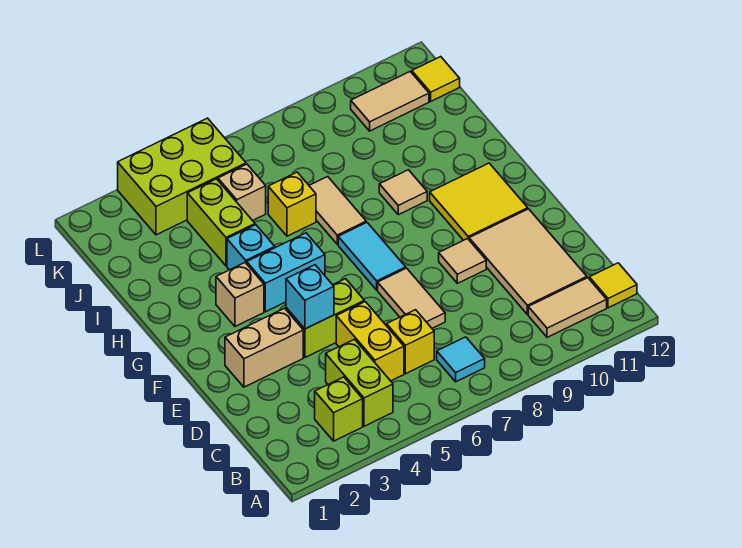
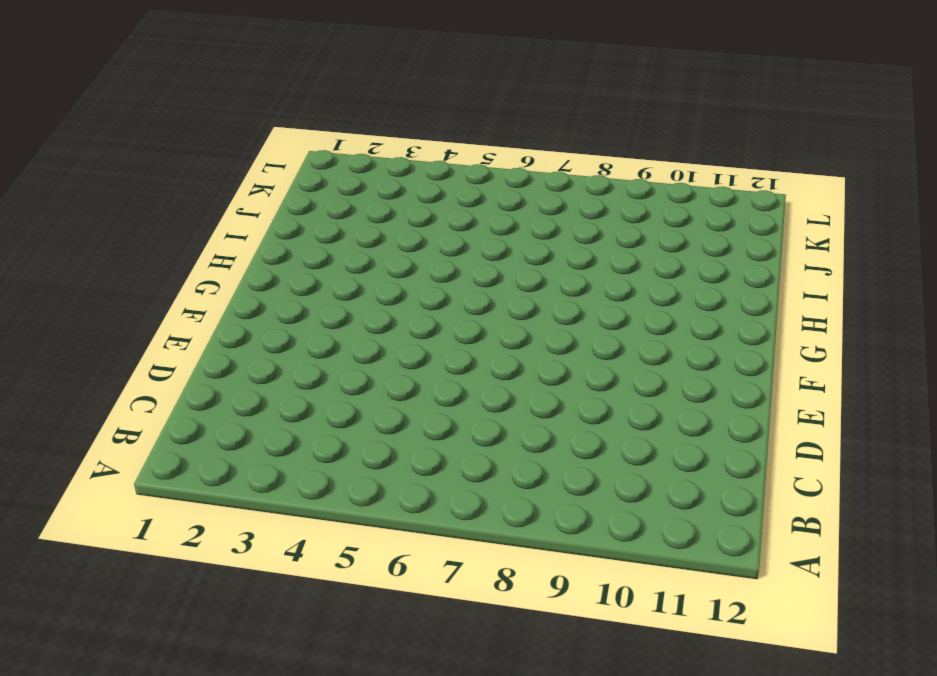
none -> lime brick B3 level 1
none -> lime brick B4:C4 level 1
none -> cyan tile B7 level 1

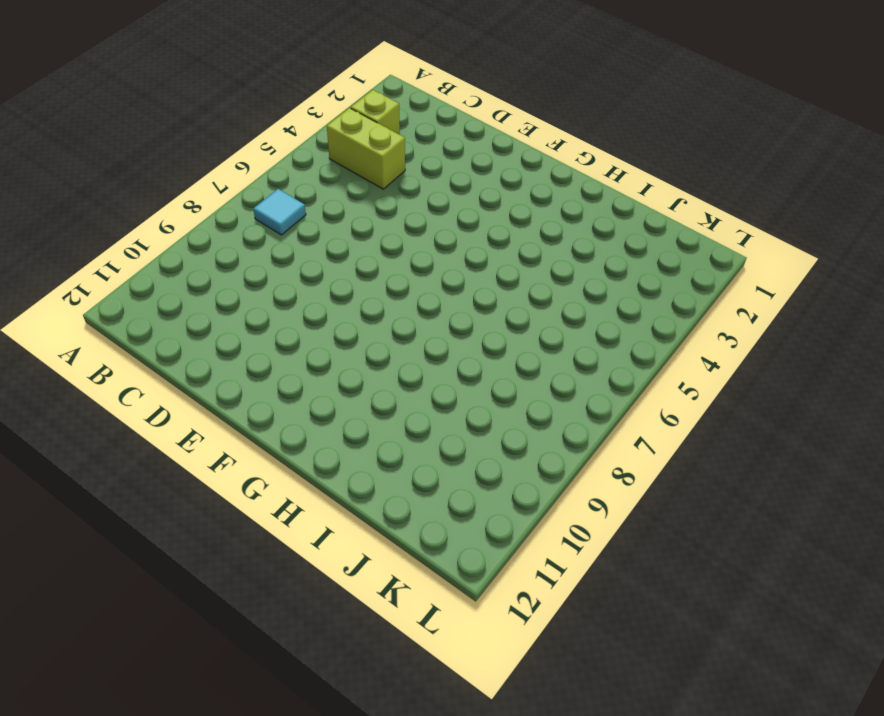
none -> tan tile B10:B11 level 1
none -> yellow tile B12 level 1
none -> yellow brick C5:D5 level 1

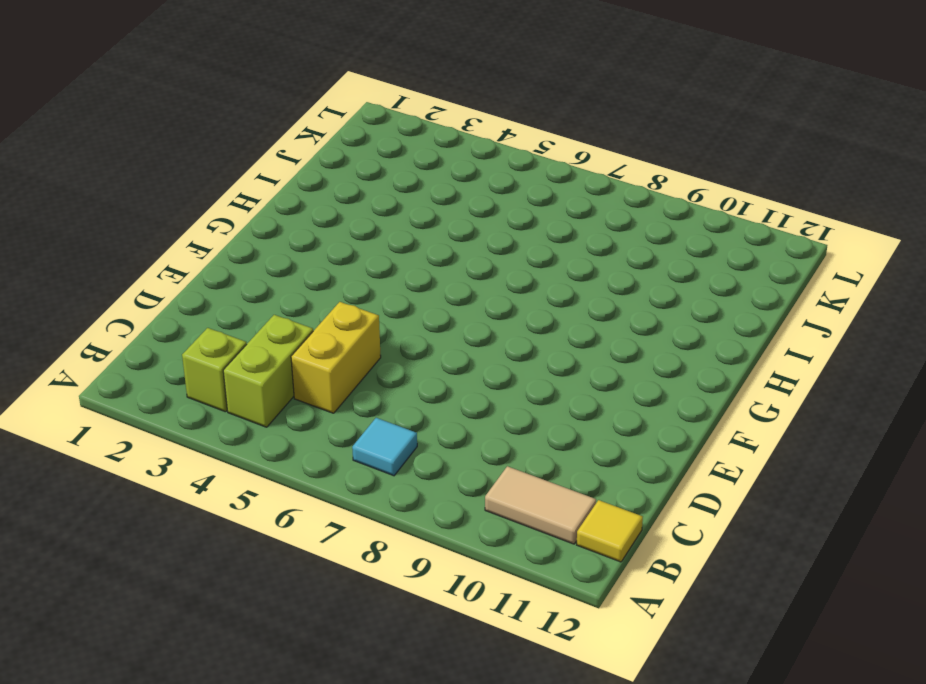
none -> yellow brick C6 level 1
none -> tan tile C10:E11 level 1
none -> tan tile D7:E7 level 1

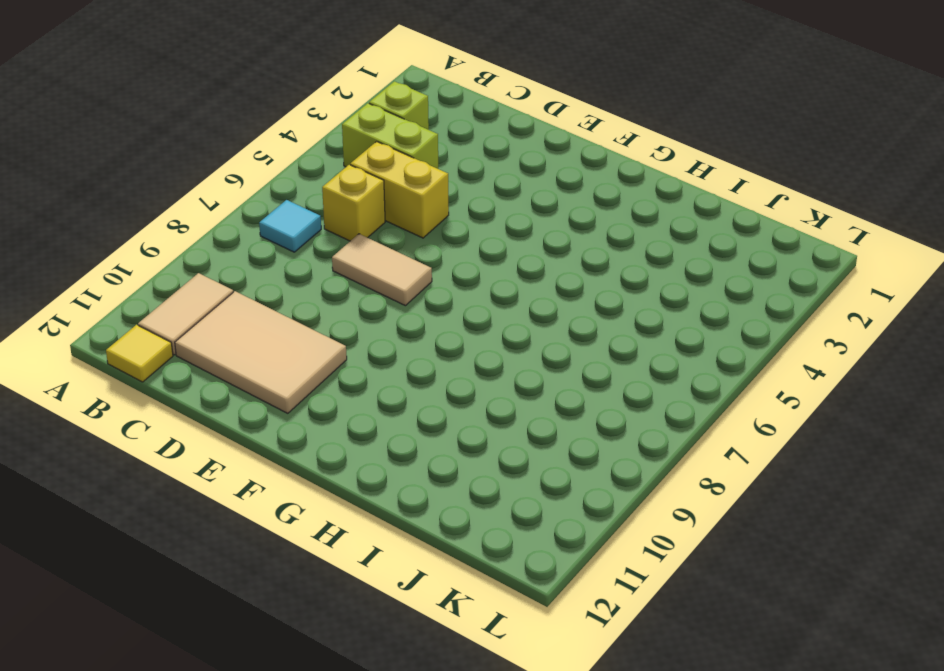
none -> tan brick E2:E3 level 1
none -> lime brick E4:E5 level 1
none -> tan tile E9 level 1

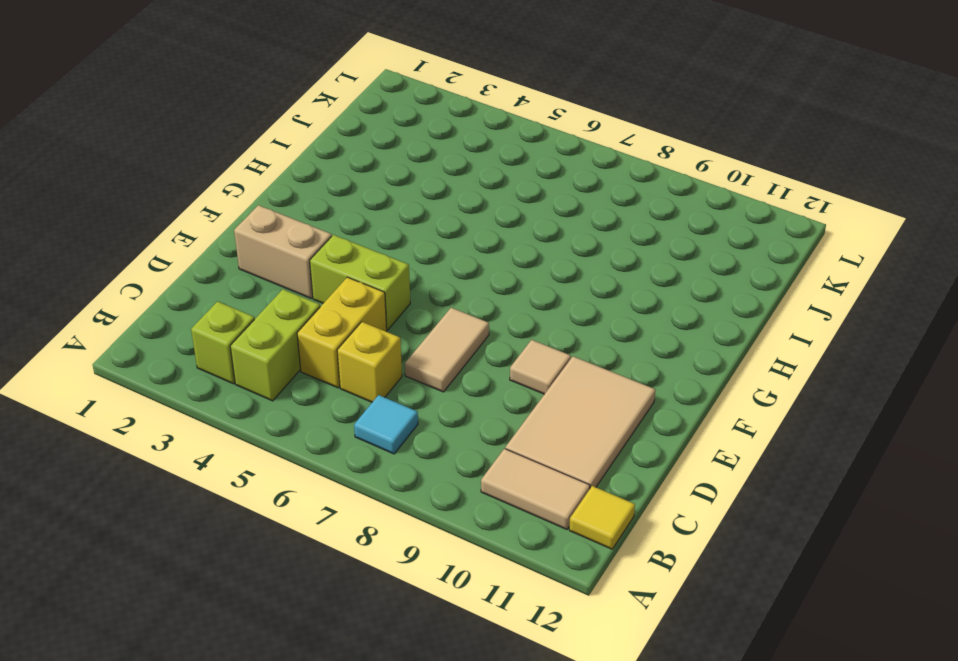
none -> cyan tile F7:G7 level 1
none -> yellow tile F10:G11 level 1
none -> tan brick G3 level 1

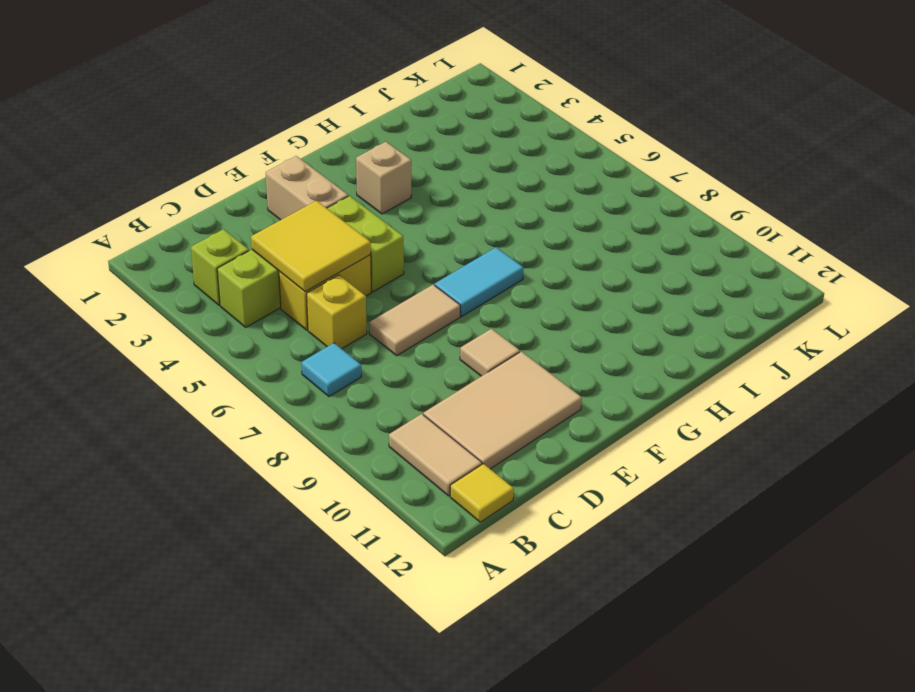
yellow tile C4:D5 level 2 -> yellow tile F10:G11 level 1
none -> cyan brick G4:G5 level 1
none -> cyan brick H4 level 1
none -> tan tile H7:I7 level 1

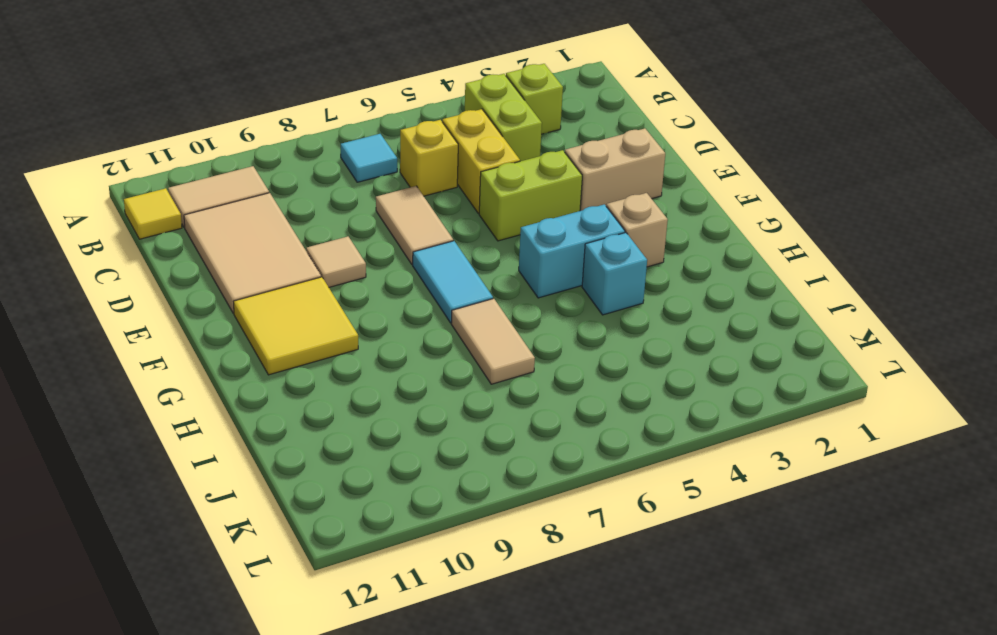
none -> tan tile H9 level 1
none -> lime brick I4:J4 level 1
none -> yellow brick I6 level 1

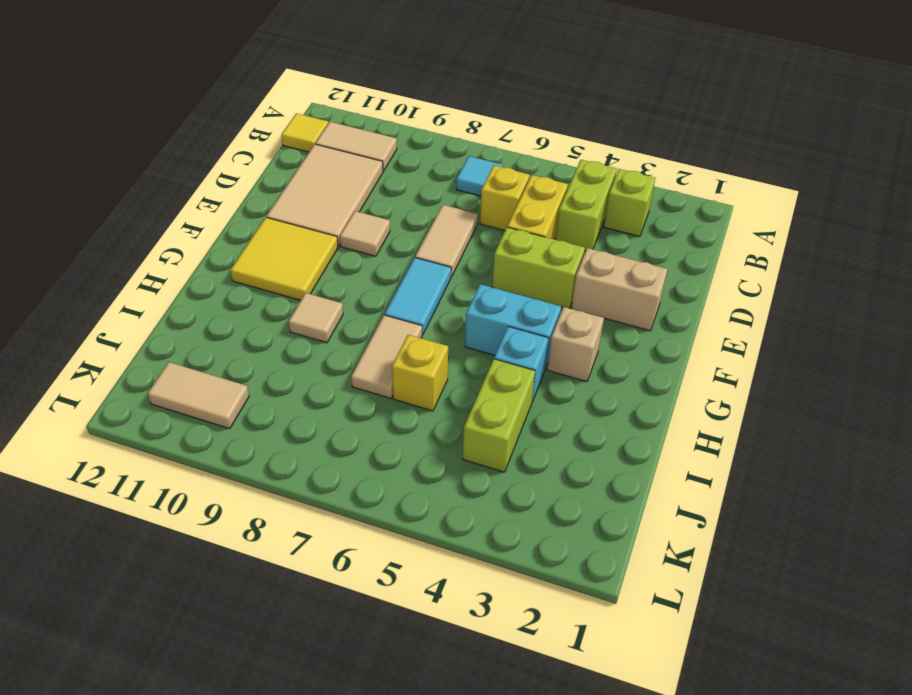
none -> tan brick J5 level 1
none -> lime brick K3:L5 level 1
none -> yellow tile K12 level 1

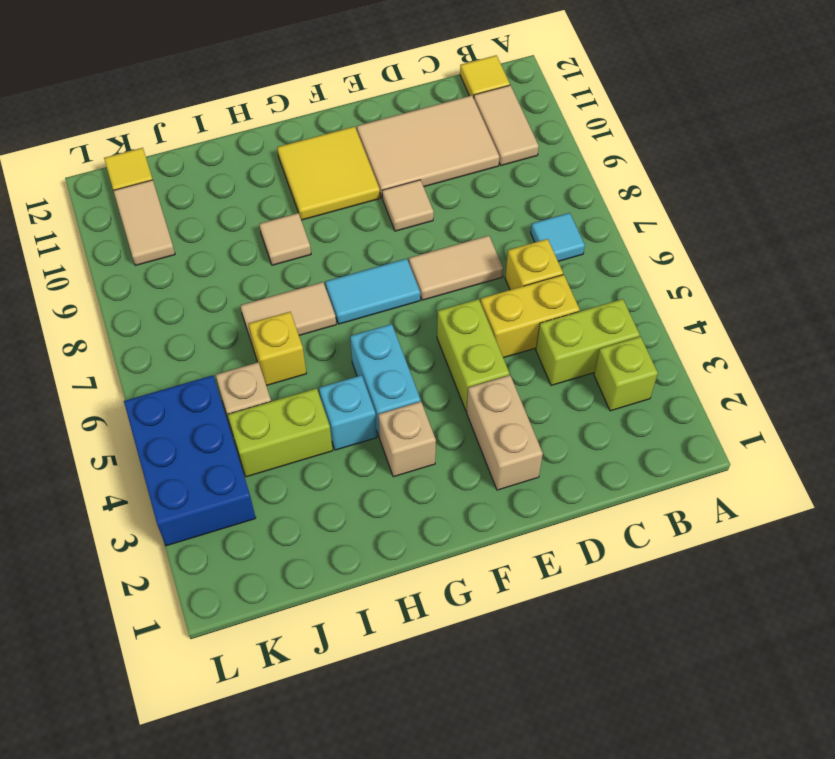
blue brick K3:L5 level 1 -> lime brick K3:L5 level 1
none -> cyan brick E4 level 2

